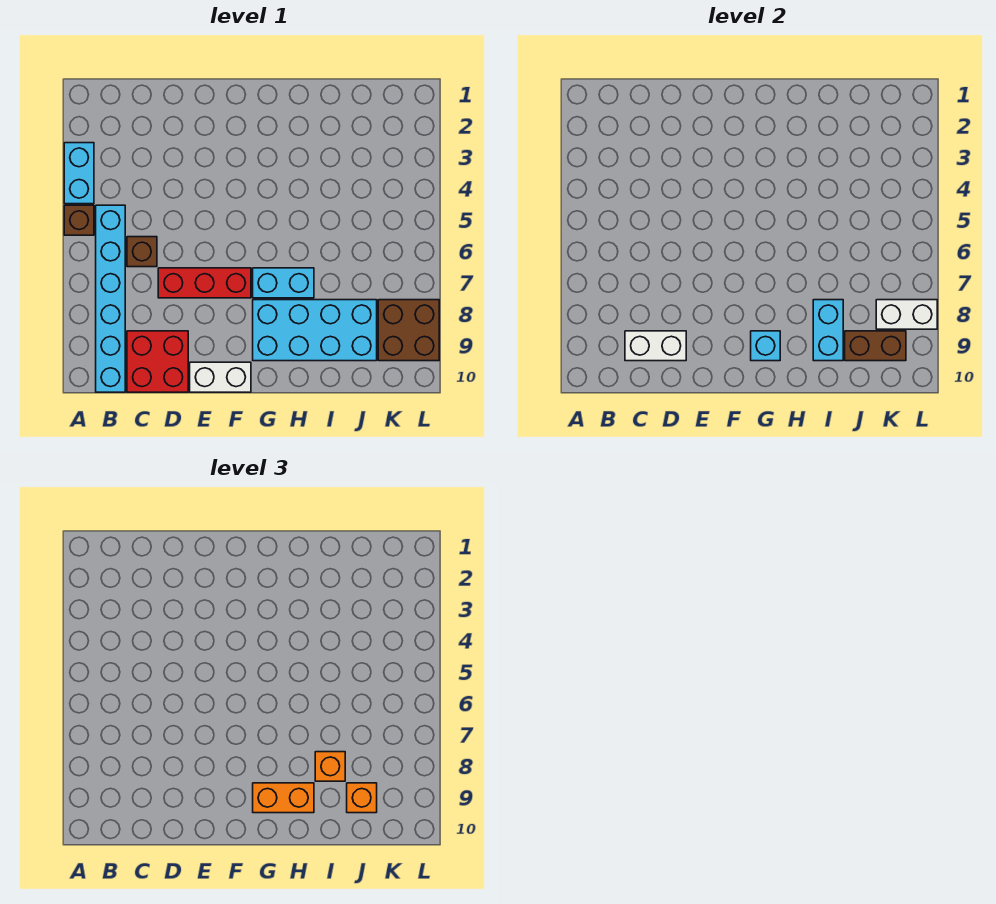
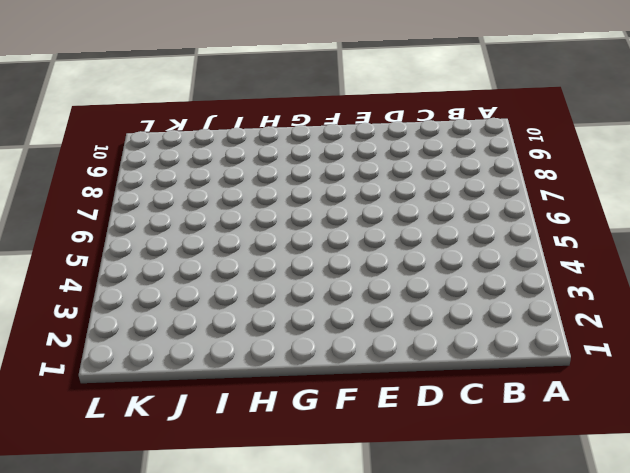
none -> cyan brick A3:A4 level 1
none -> brown brick A5 level 1
none -> cyan brick B5:B10 level 1

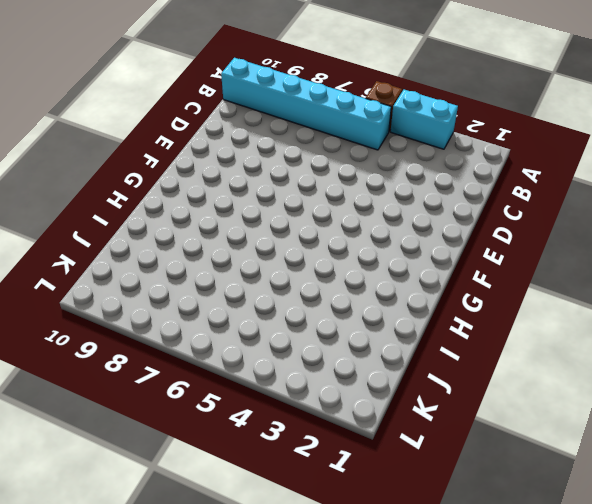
none -> brown brick C6 level 1
none -> red brick C9:D10 level 1
none -> red brick D7:F7 level 1

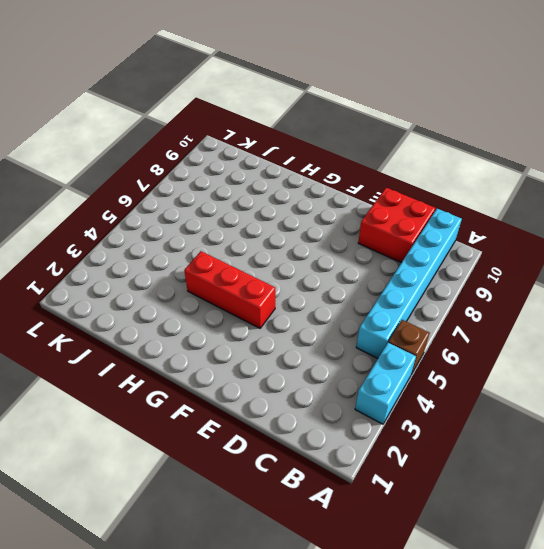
red brick F4:H4 level 1 -> red brick D7:F7 level 1
none -> brown brick C6 level 1
none -> white brick E10:F10 level 1
none -> cyan brick G7:H7 level 1

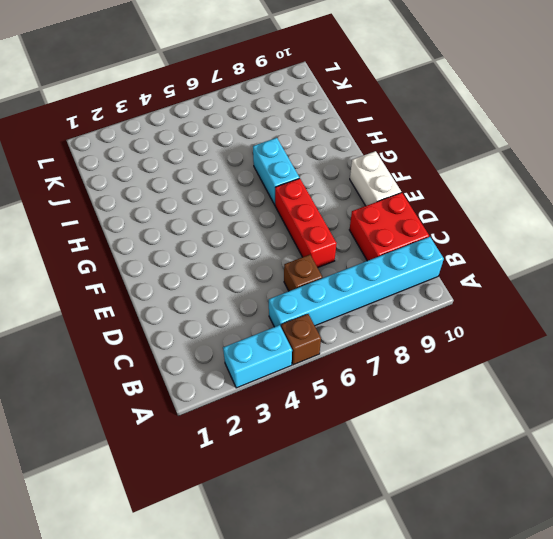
none -> cyan brick G8:J9 level 1
none -> brown brick K8:L9 level 1
none -> white brick C9:D9 level 2

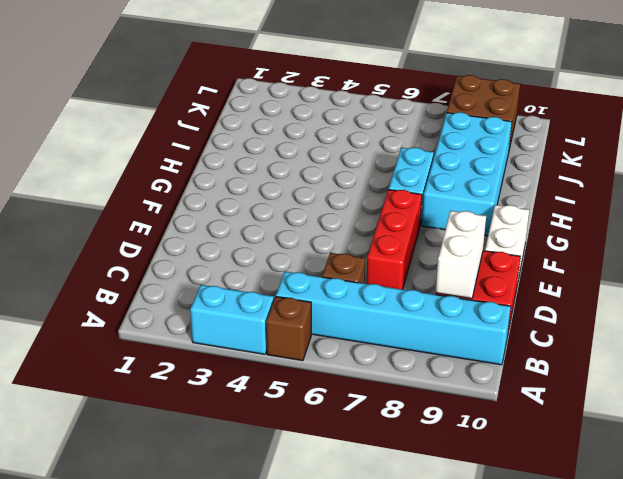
none -> cyan brick G9 level 2
none -> cyan brick I8:I9 level 2
none -> brown brick J9:K9 level 2

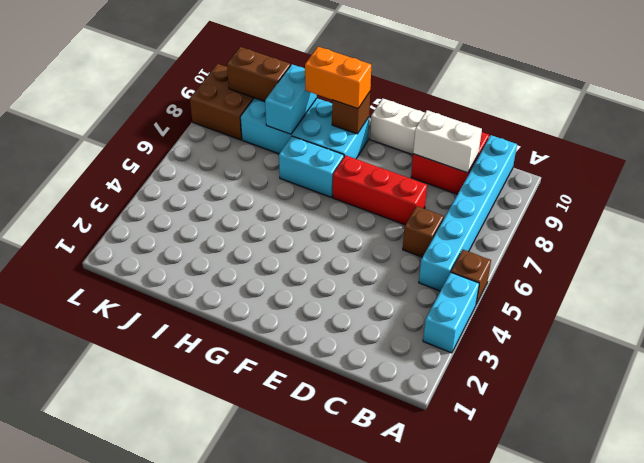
brown brick G9 level 2 -> cyan brick G9 level 2
none -> white brick K8:L8 level 2
none -> orange brick I8 level 3
none -> orange brick J9 level 3

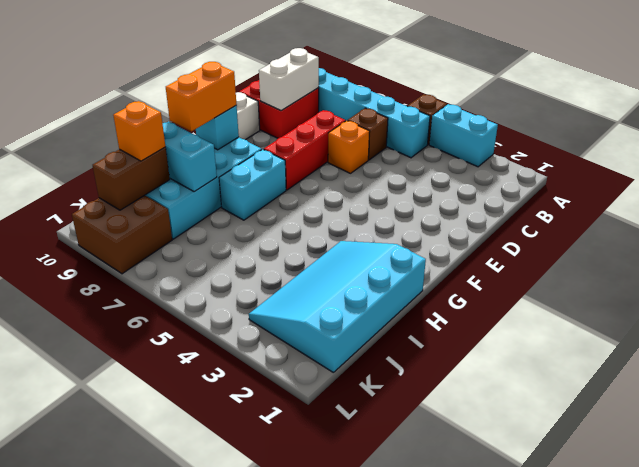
orange brick D6 level 1 -> orange brick I8 level 3
cyan slope H1:K3 level 1 top 1 -> none
none -> white brick K8:L8 level 2

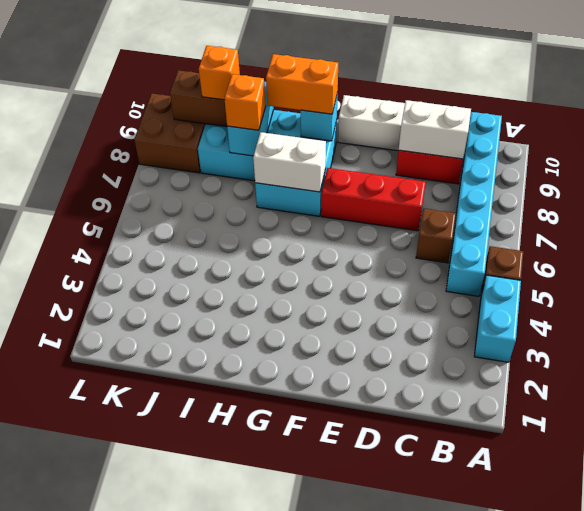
white brick G7:H7 level 2 -> white brick K8:L8 level 2

